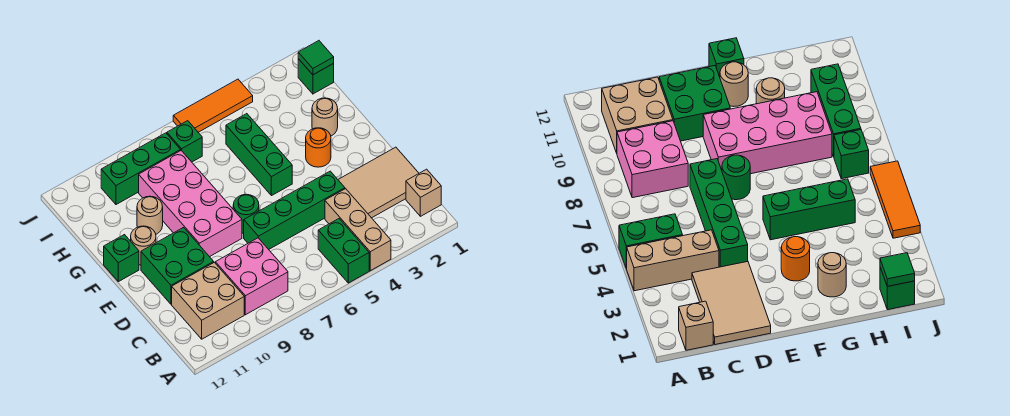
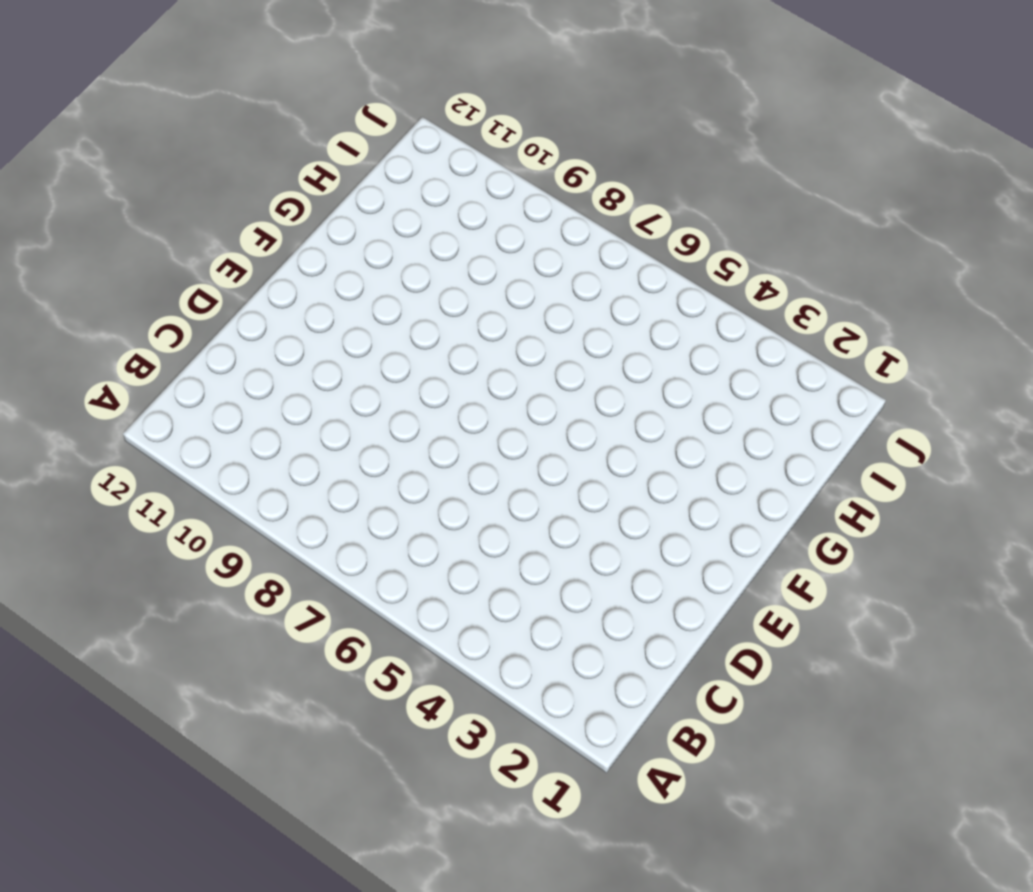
none -> tan brick A4:C4 level 1
none -> green brick A5:B5 level 1
none -> tan brick B1 level 1

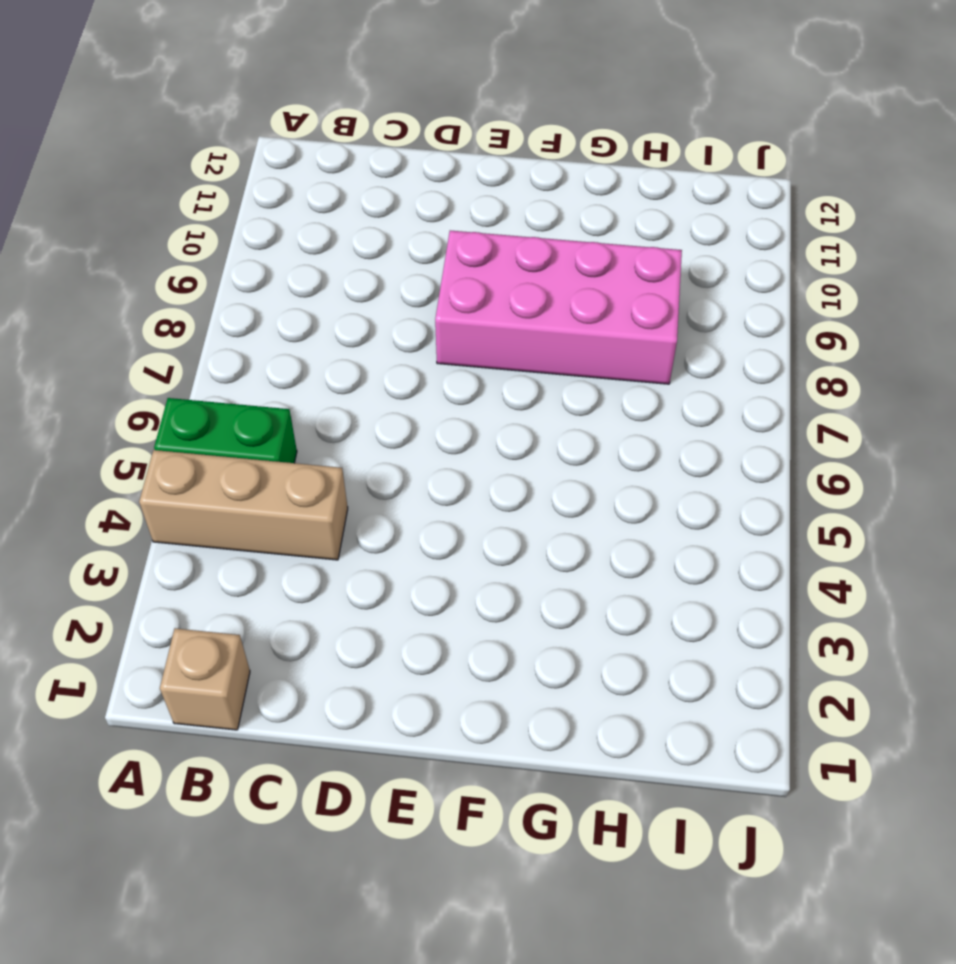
none -> pink brick B8:C9 level 1
none -> tan brick B10:C11 level 1
none -> tan tile C1:D3 level 1

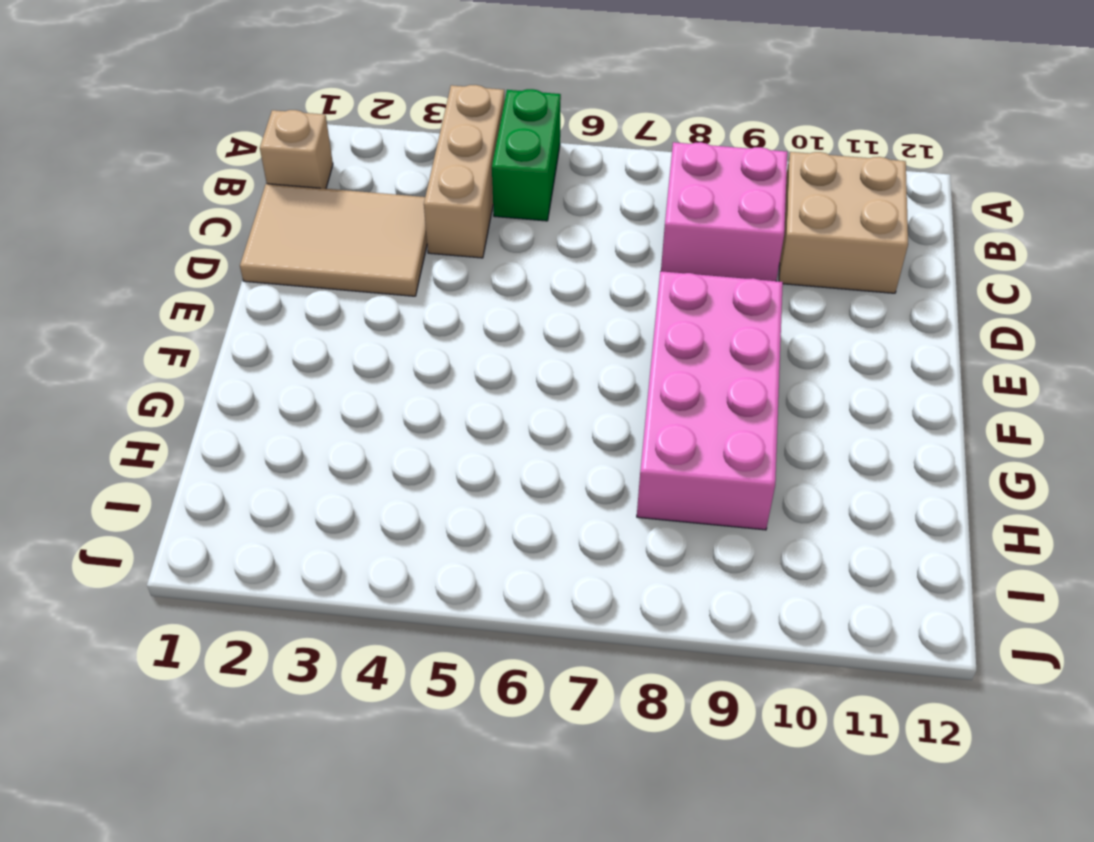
none -> green brick D4:D7 level 1
none -> green brick D10:E11 level 1
none -> green round brick E7 level 1

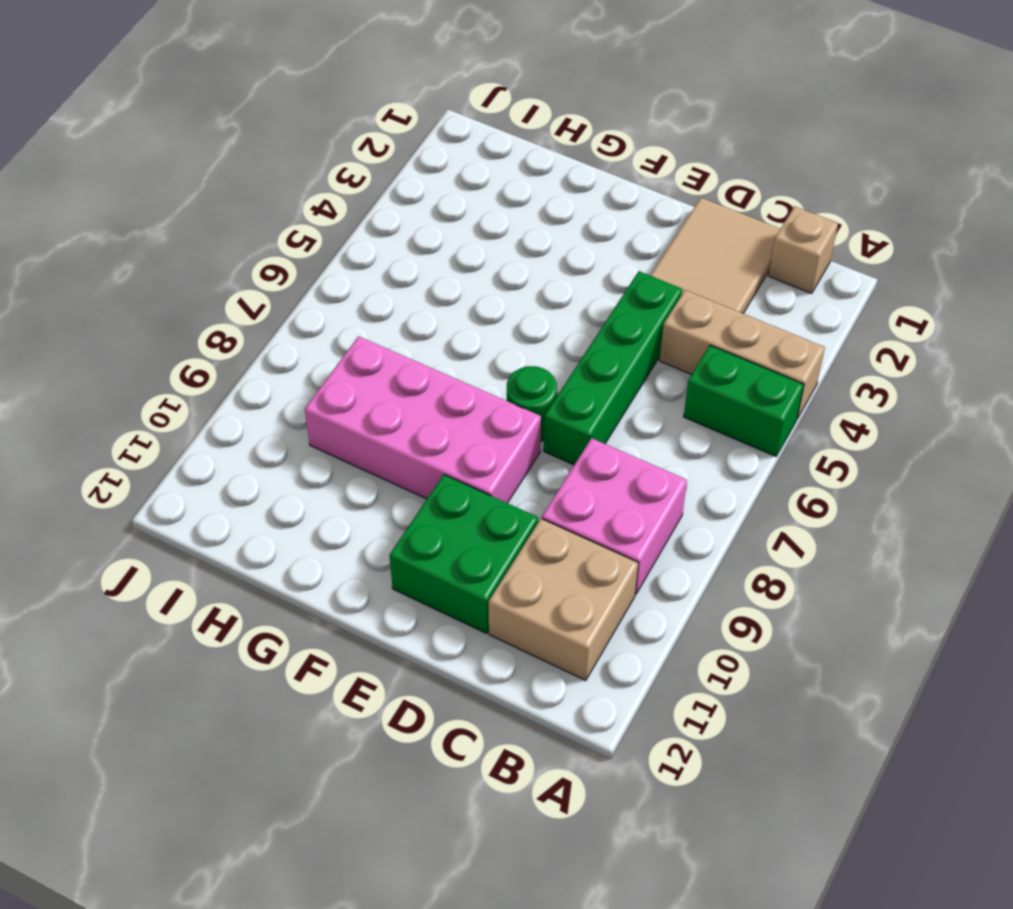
none -> orange round brick F3 level 1
none -> green brick F5:H5 level 1
none -> tan round brick F11 level 1

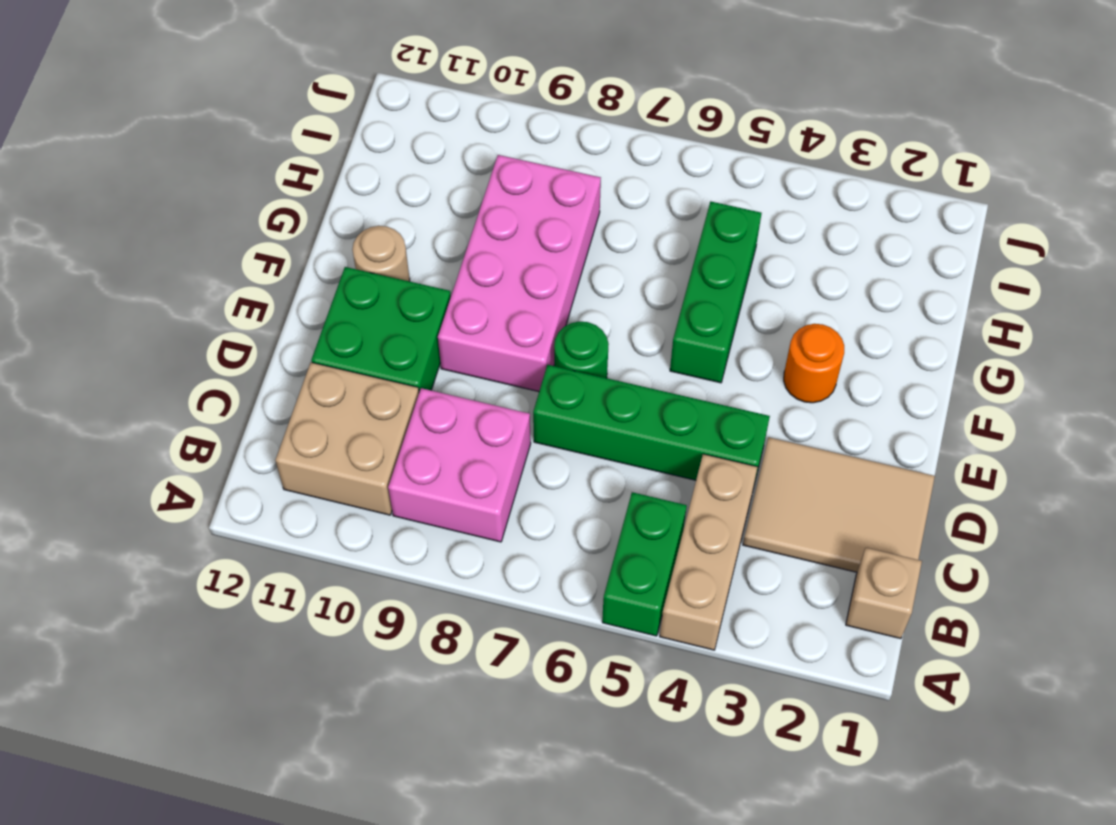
none -> green brick F12 level 1
none -> tan round brick G2 level 1
none -> tan round brick G10 level 1

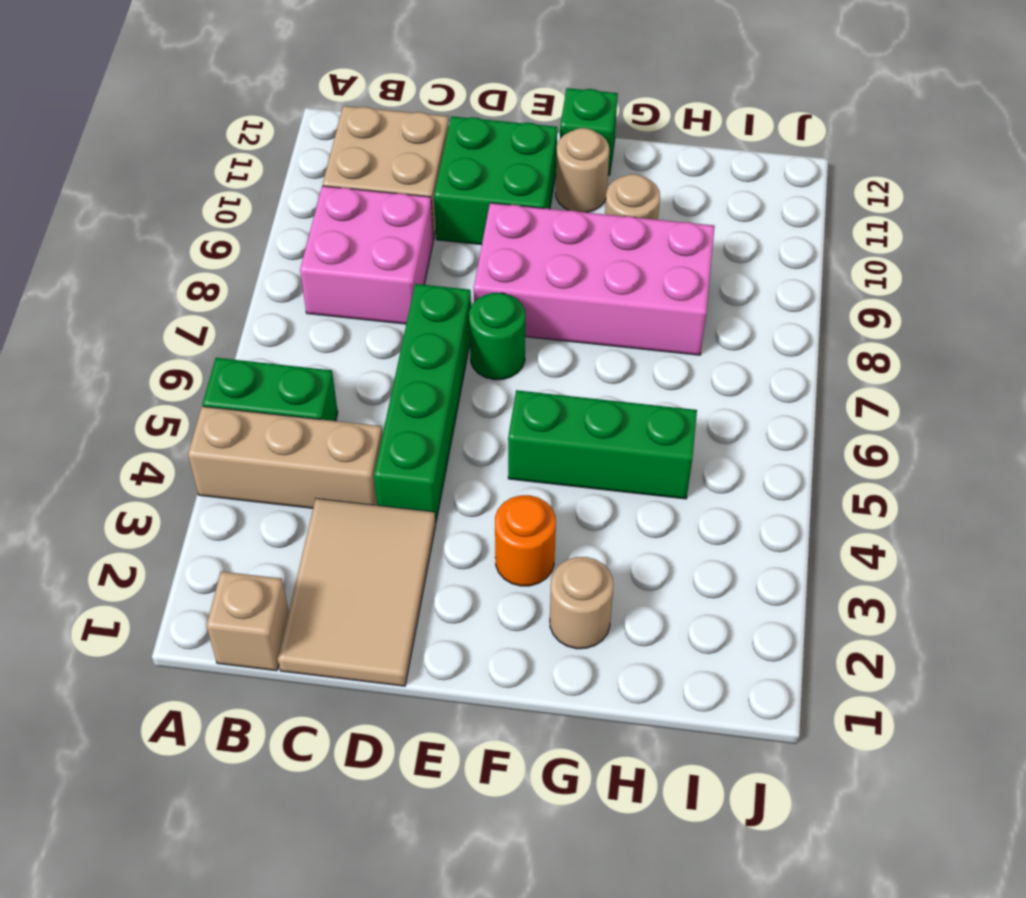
none -> green brick I1 level 1
none -> green brick I7 level 1
none -> green brick I8:I10 level 1

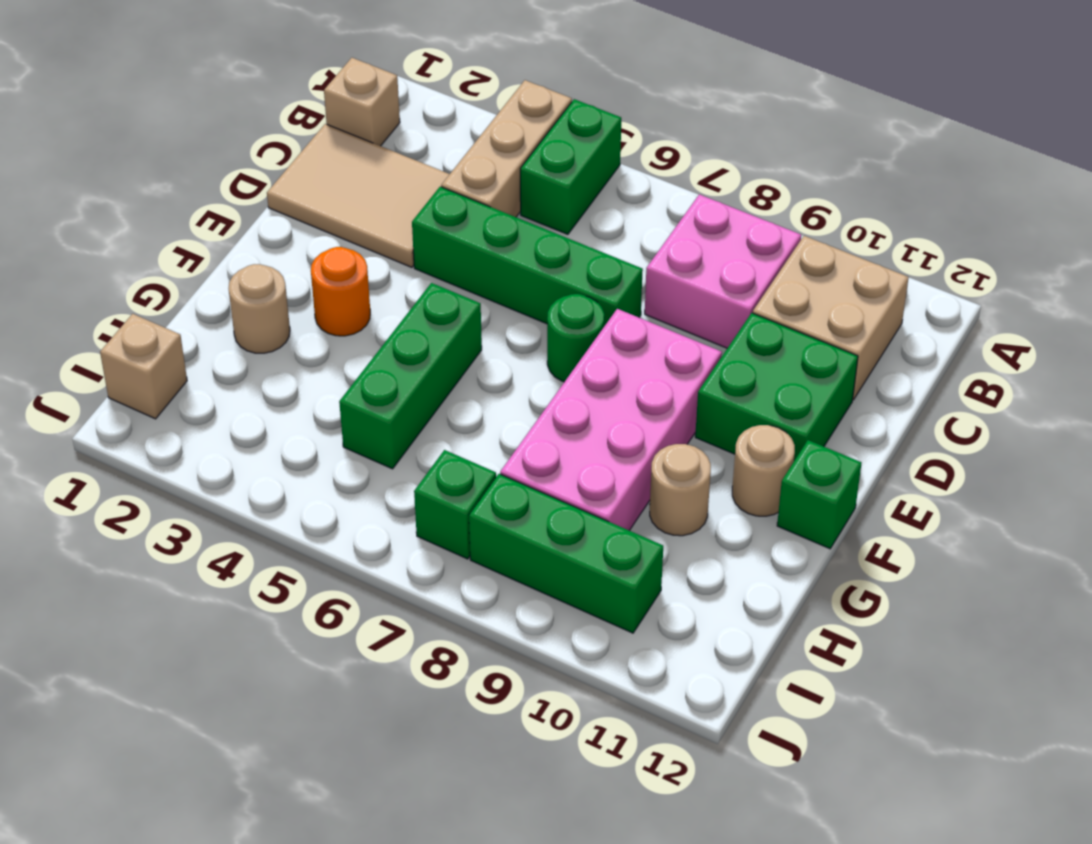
tan brick I1 level 1 -> green brick I1 level 1
none -> orange tile J4:J6 level 1
none -> green tile I1 level 2

